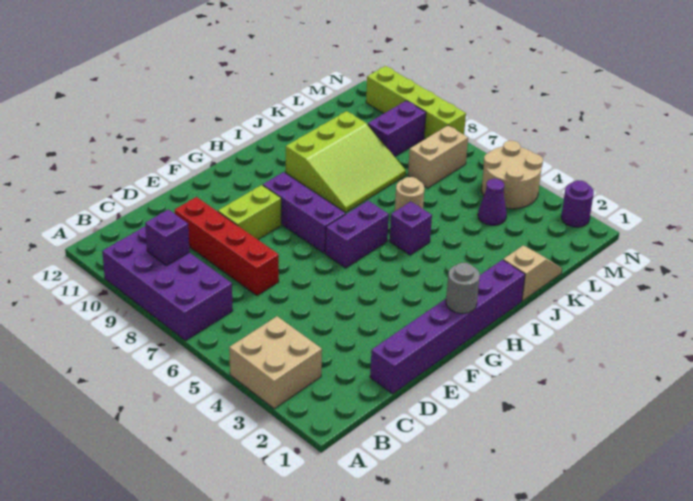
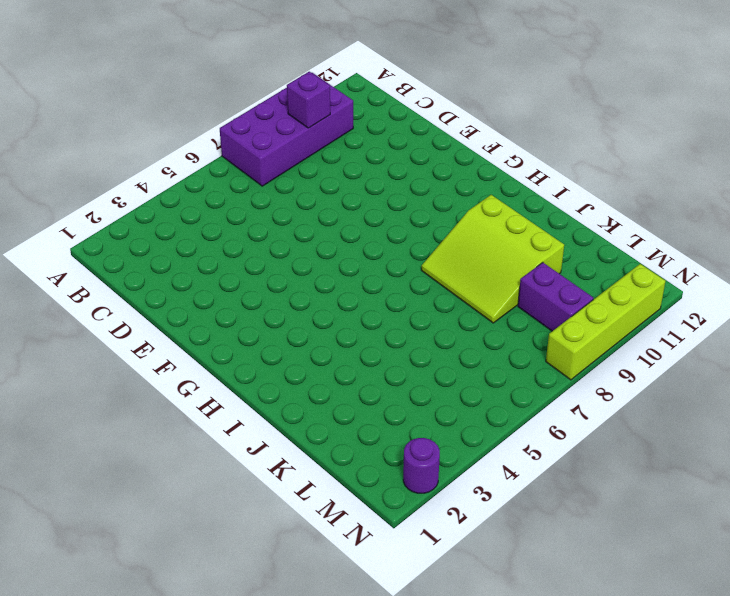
none -> tan brick A3:B4 level 1
none -> purple brick D1:I1 level 1
none -> red brick D7:D10 level 1

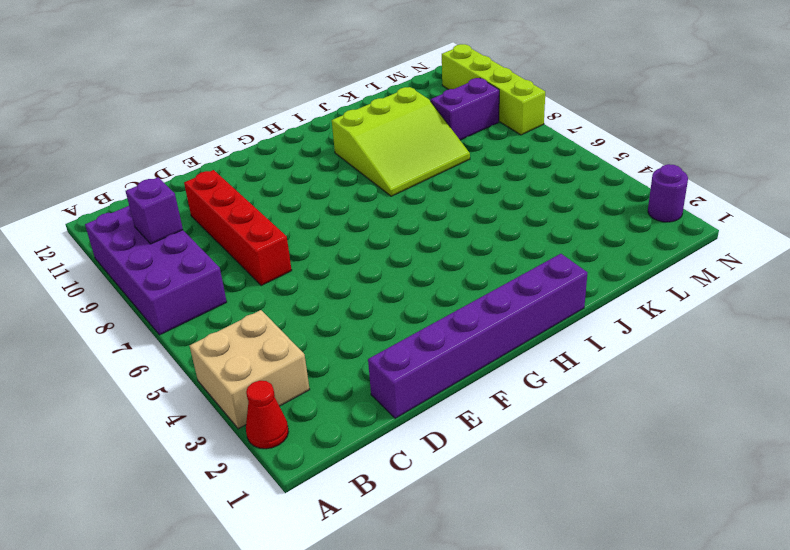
red cone A2 level 1 -> none
none -> lime brick E9:F9 level 1
none -> purple brick G6:H6 level 1
none -> purple brick G7:G9 level 1

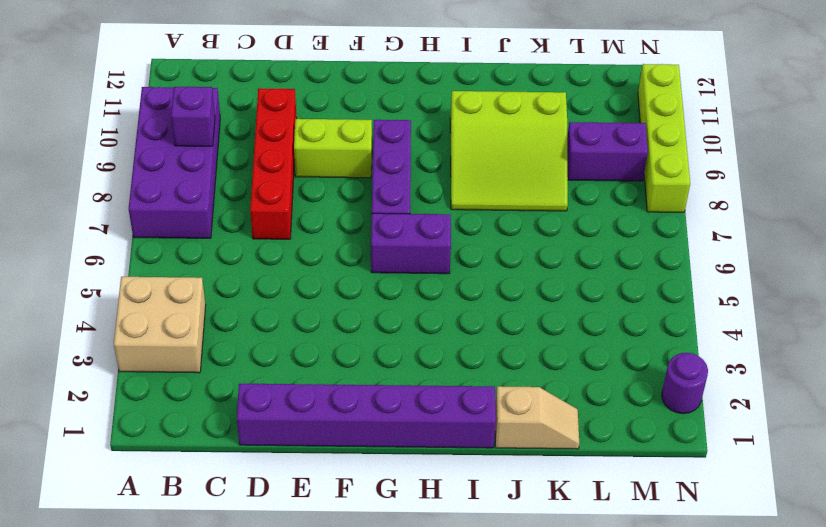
none -> purple brick I5 level 1
none -> tan round brick J6 level 1
none -> purple cone L4 level 1

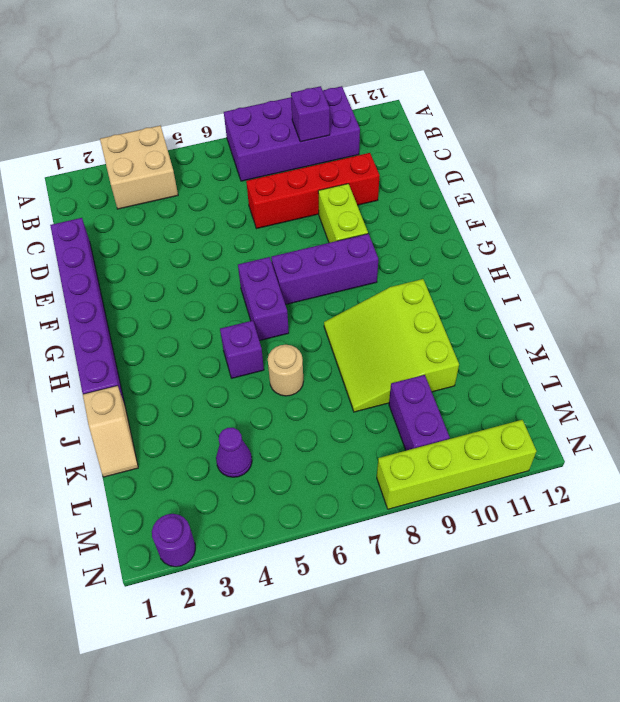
none -> tan brick L7:M7 level 1
none -> tan round brick M4:N5 level 1
none -> grey round brick G1 level 2

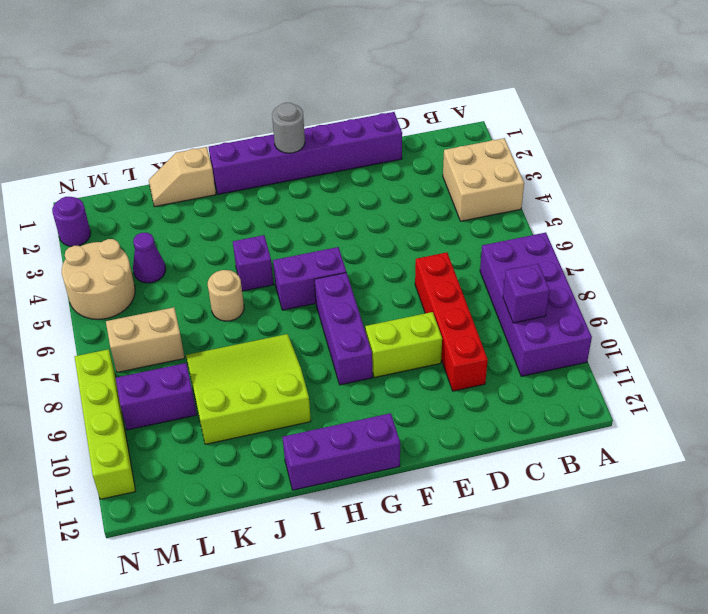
purple brick G12:I12 level 1 -> none

